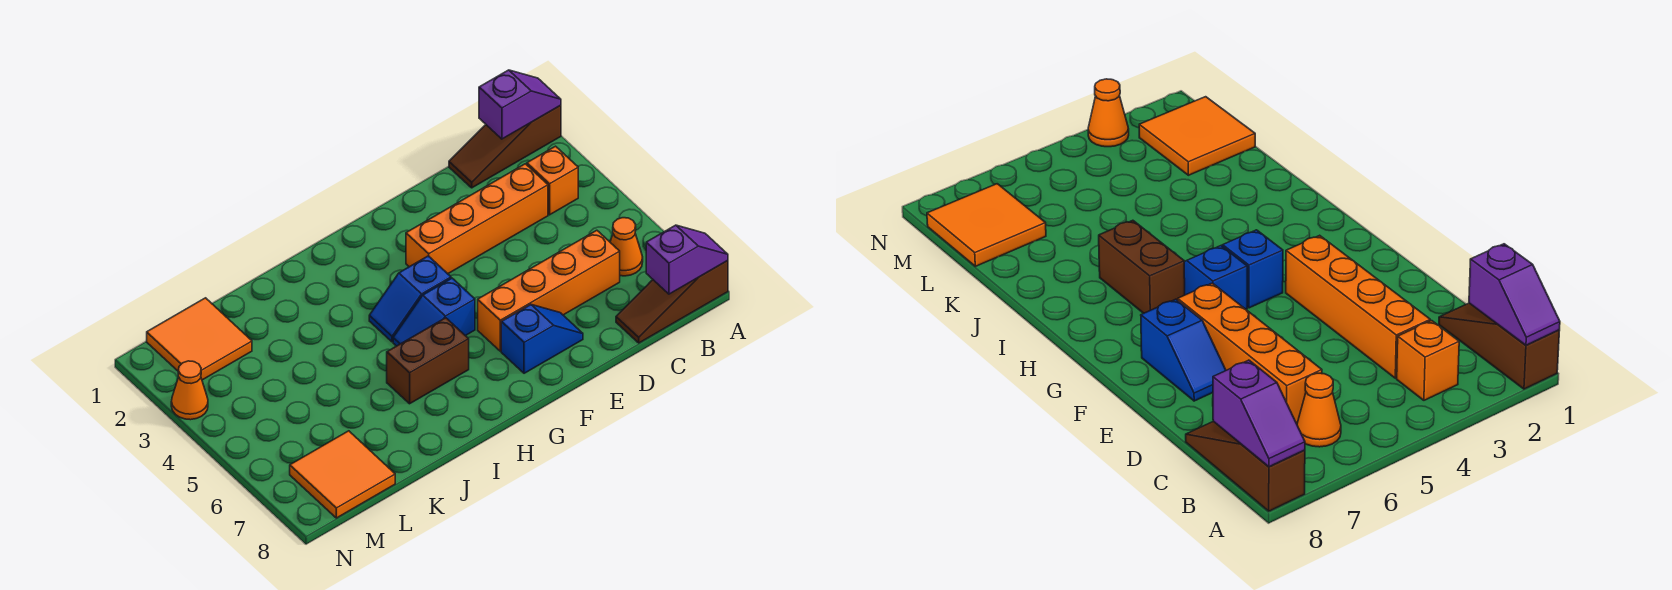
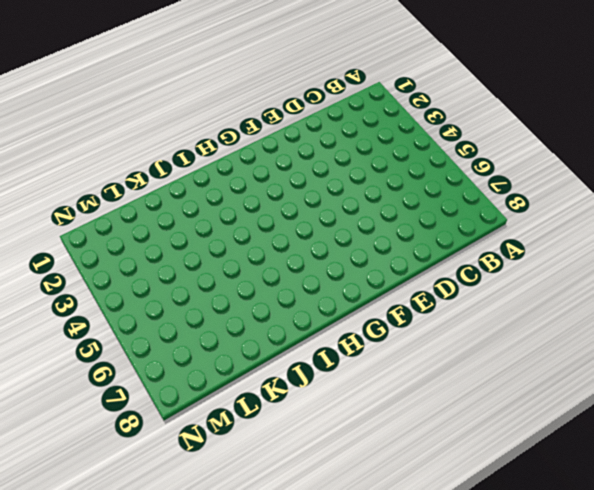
none -> brown slope A1:C1 level 1 top A
none -> brown slope A8:C8 level 1 top A
none -> orange brick B3 level 1

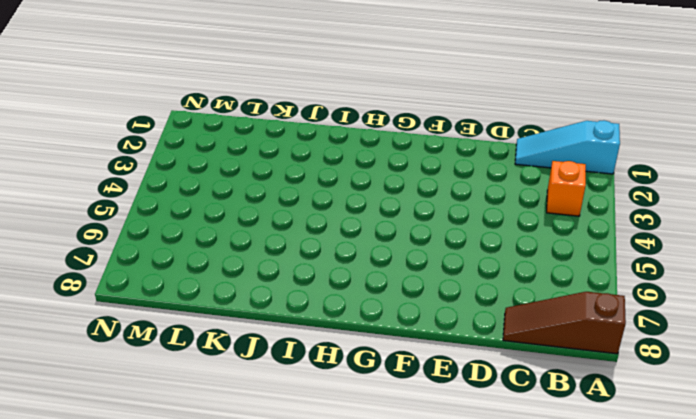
cyan slope A1:C1 level 1 top A -> brown slope A1:C1 level 1 top A
none -> orange cone B6 level 1
none -> orange brick C3:F3 level 1
none -> orange brick C6:F6 level 1

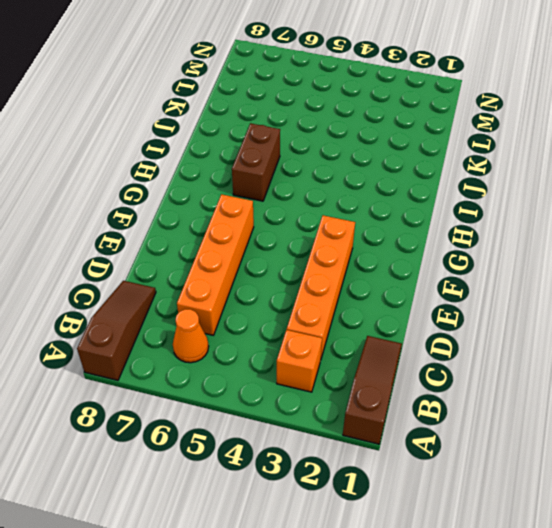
none -> blue slope E7:F7 level 1 top F
none -> blue slope G4:H4 level 1 top G
none -> blue slope G5:H5 level 1 top G

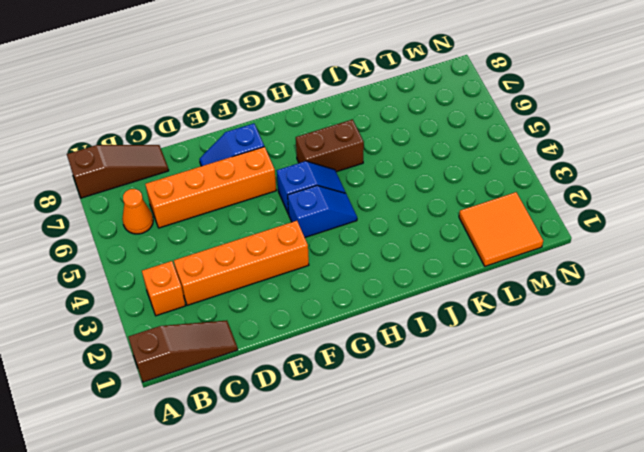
none -> orange tile L7:M8 level 1
none -> orange cone N3 level 1
none -> purple slope A1:B1 level 2 top B

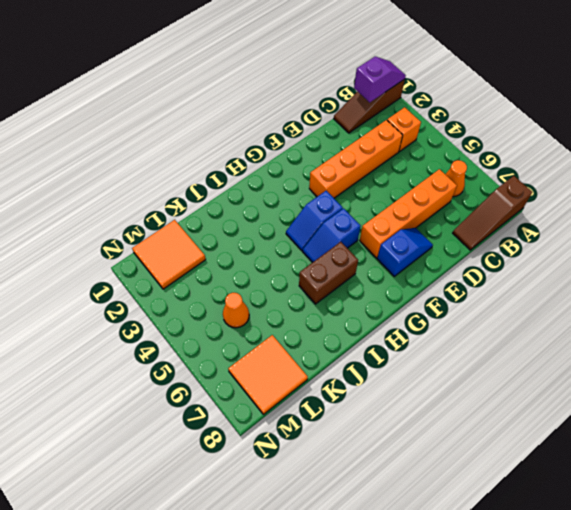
orange cone L5 level 1 -> orange cone N3 level 1
none -> purple slope A8:B8 level 2 top B

